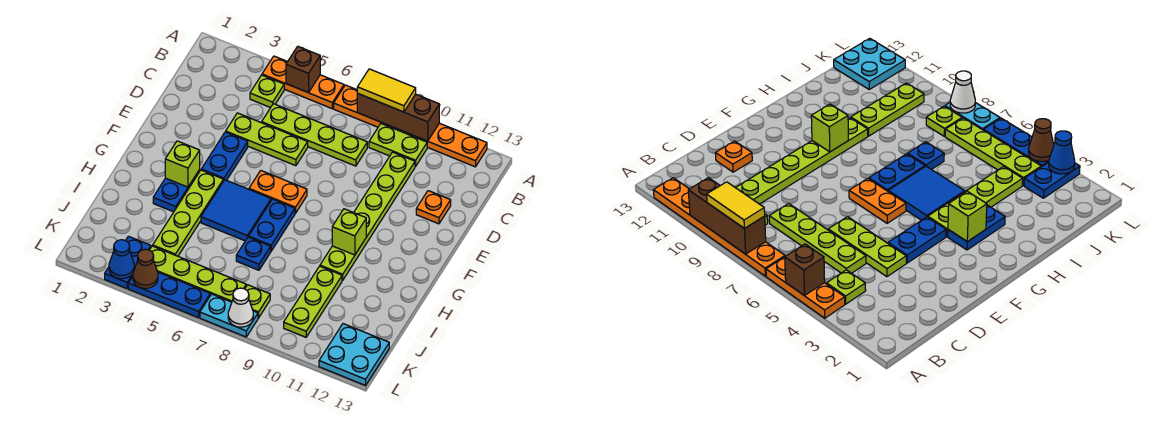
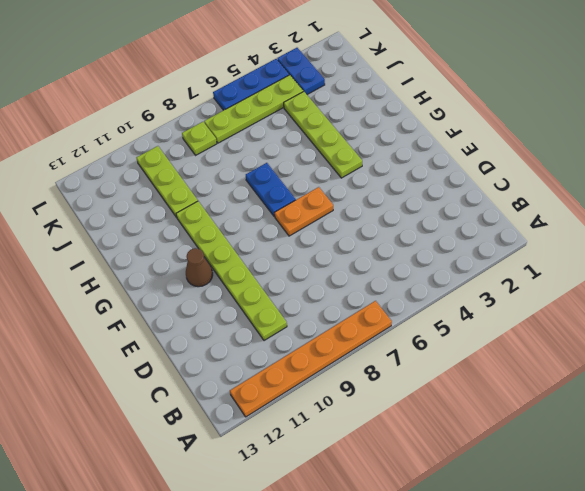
brown cone F11 level 1 -> brown cone L4 level 2
none -> orange plate A4:A6 level 1
none -> lime plate B4 level 1
none -> lime plate B9:B10 level 1
none -> lime plate C5:C8 level 1

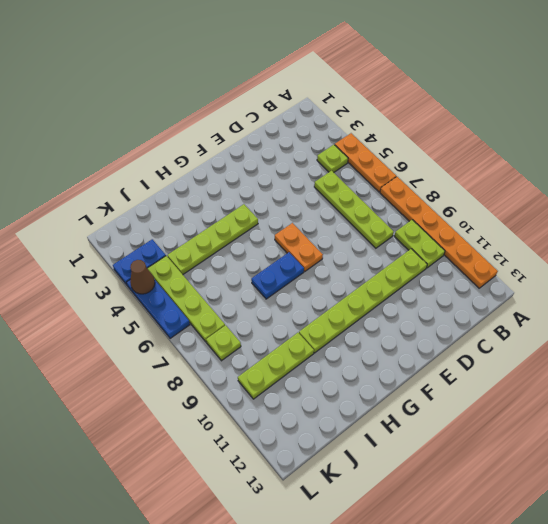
none -> lime plate D4:D6 level 1
none -> orange plate D12 level 1
none -> blue plate E4:F4 level 1
none -> blue plate G3:H3 level 1

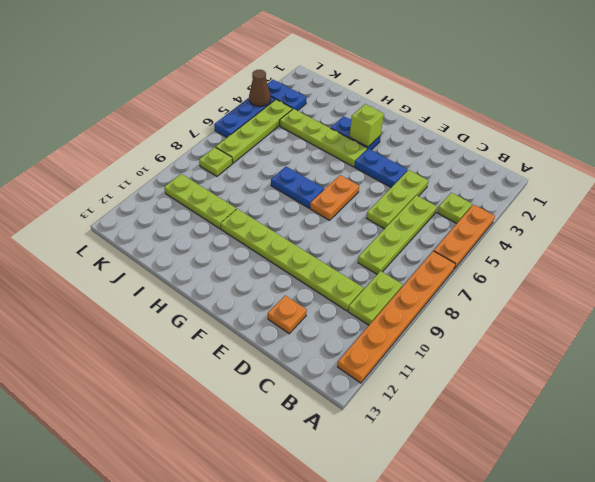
none -> blue tile G5:H6 level 1
none -> blue plate I7 level 1
none -> cyan plate K12:L13 level 1
none -> cyan plate L7:L8 level 1

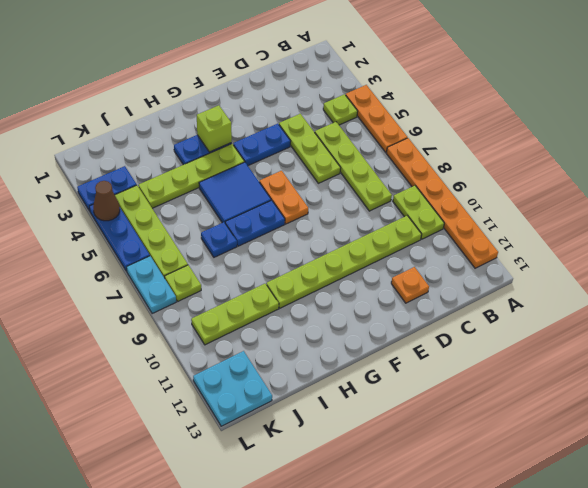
none -> brown brick A5 level 2
none -> brown brick A8:A10 level 2
none -> lime brick G10 level 2
none -> blue cone L3 level 2

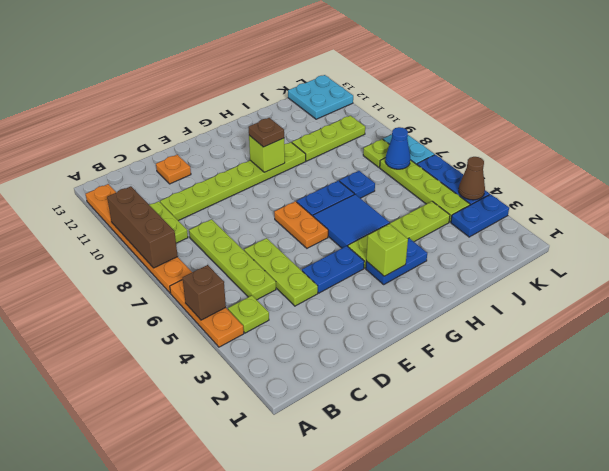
brown plate G10 level 3 -> none
blue cone K7 level 2 -> blue cone L3 level 2
none -> white cone L8 level 2
none -> yellow tile A8:A9 level 3

